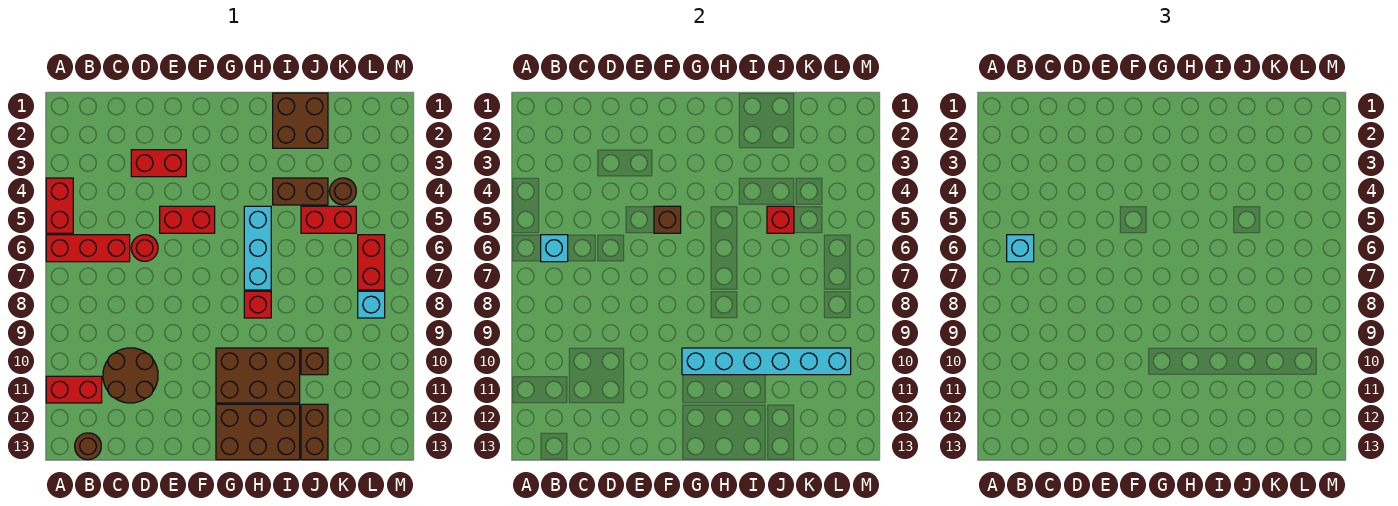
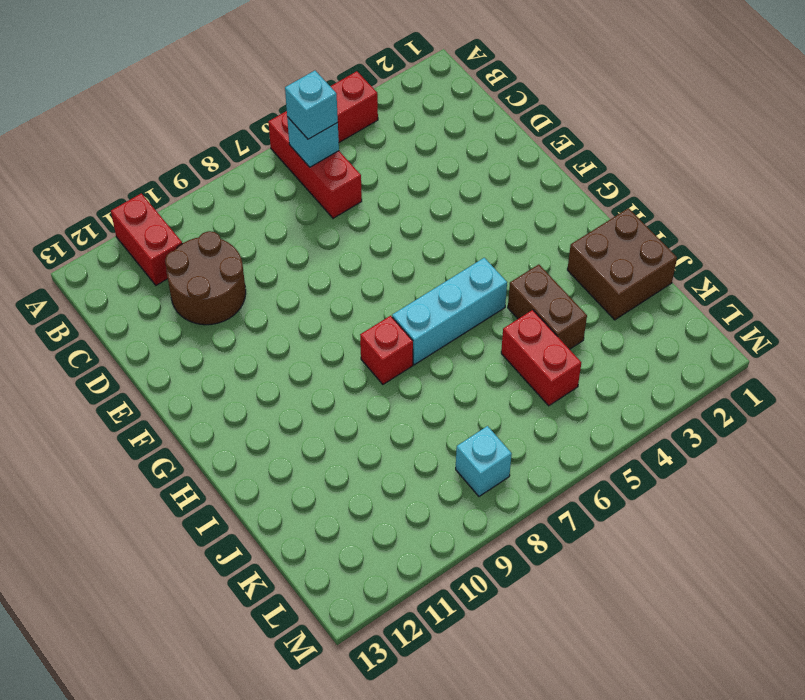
none -> brown round brick B13 level 1
none -> red brick D3:E3 level 1
none -> red round brick D6 level 1

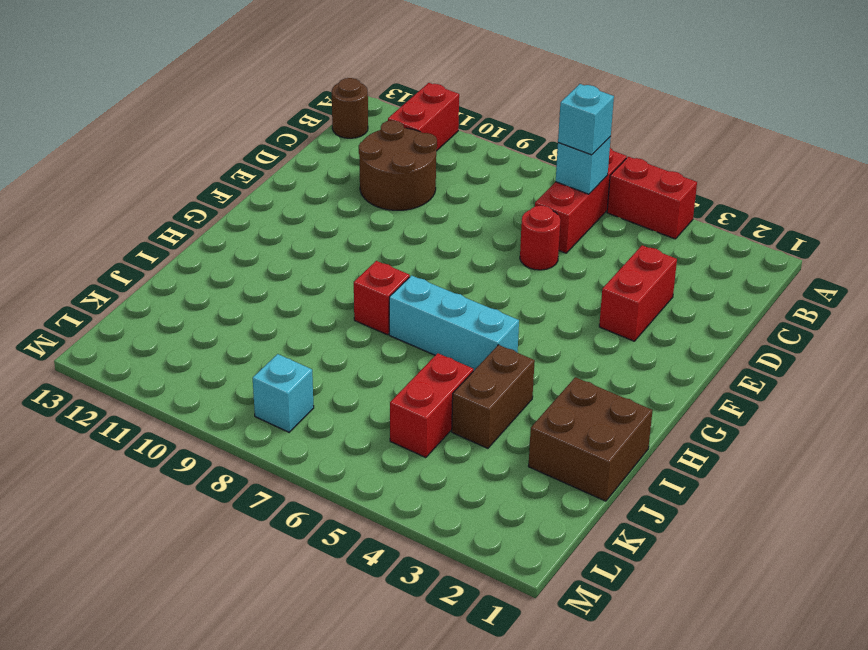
none -> red brick E5:F5 level 1
none -> brown brick G10:I11 level 1
none -> brown brick G12:I13 level 1

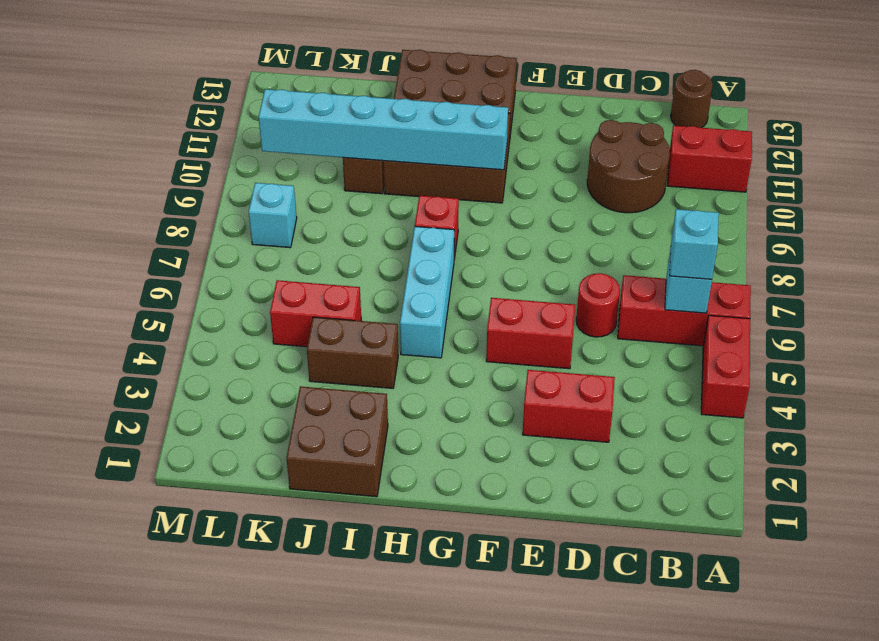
none -> brown brick J12:J13 level 1
none -> brown round brick K4 level 1
none -> red brick L6:L7 level 1

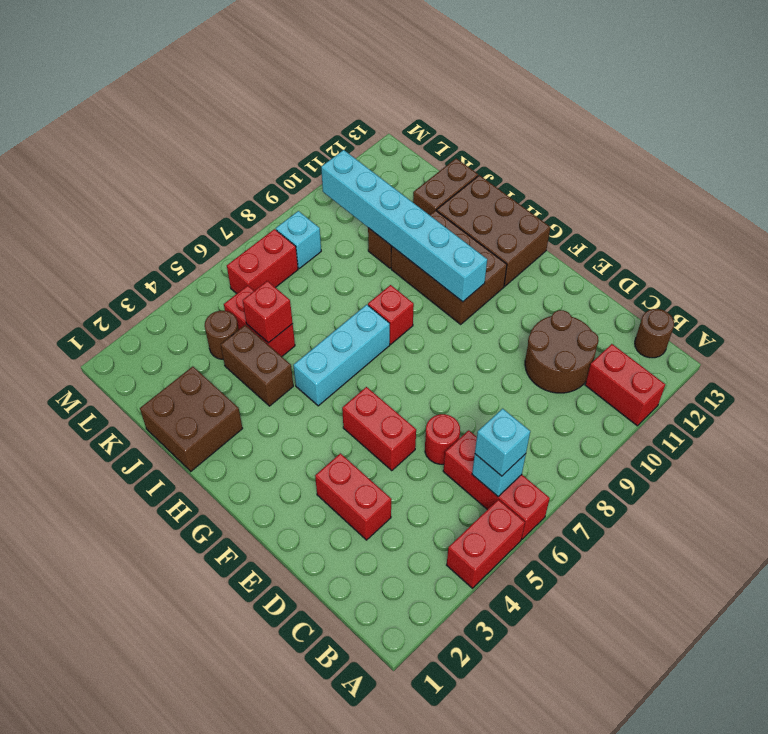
none -> brown brick F5 level 2

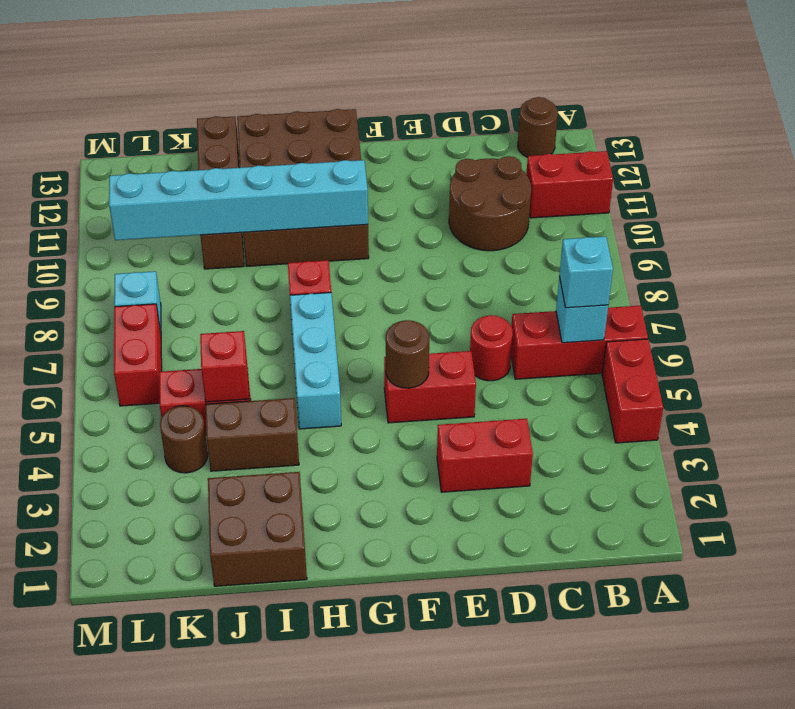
brown round brick F5 level 2 -> brown brick F5 level 2

